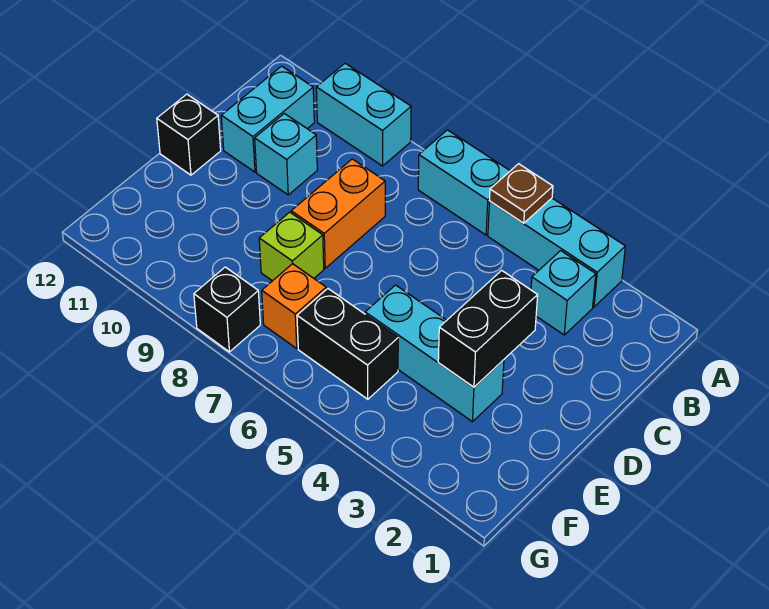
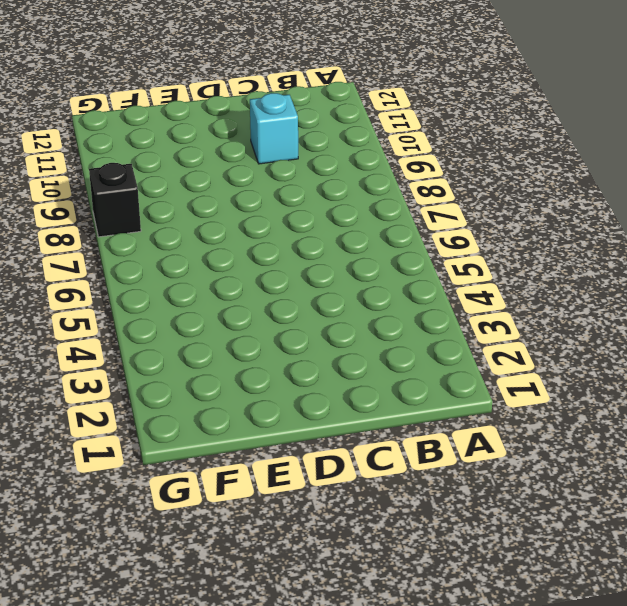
none -> cyan brick A3:A5 level 1
none -> cyan brick A6:A7 level 1
none -> cyan brick A9:A10 level 1

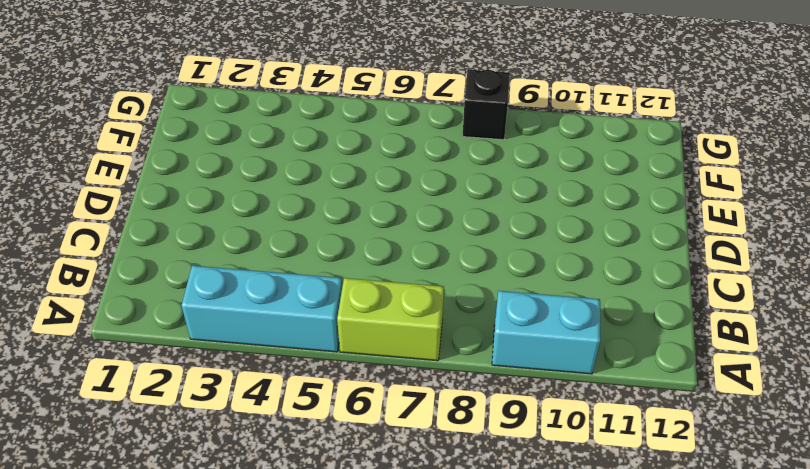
lime brick A6:A7 level 1 -> cyan brick A6:A7 level 1
none -> cyan brick B3 level 1
none -> cyan brick B11:C11 level 1
none -> orange brick C8:D8 level 1

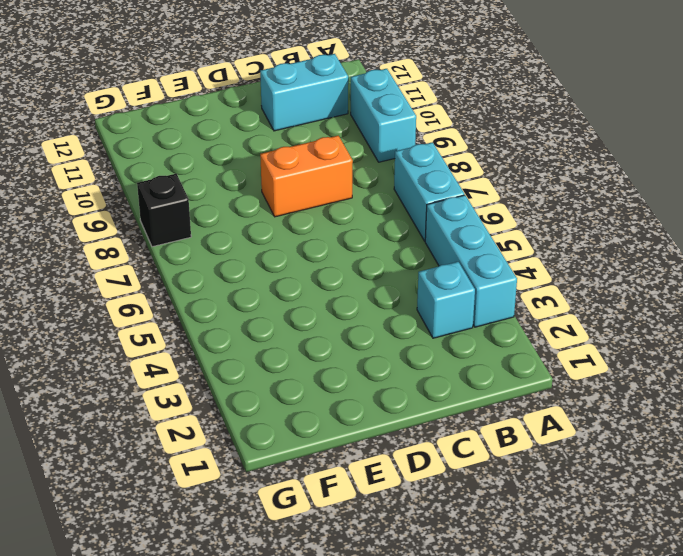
none -> cyan brick C10 level 1
none -> black brick D12 level 1
none -> cyan brick E3:E5 level 1

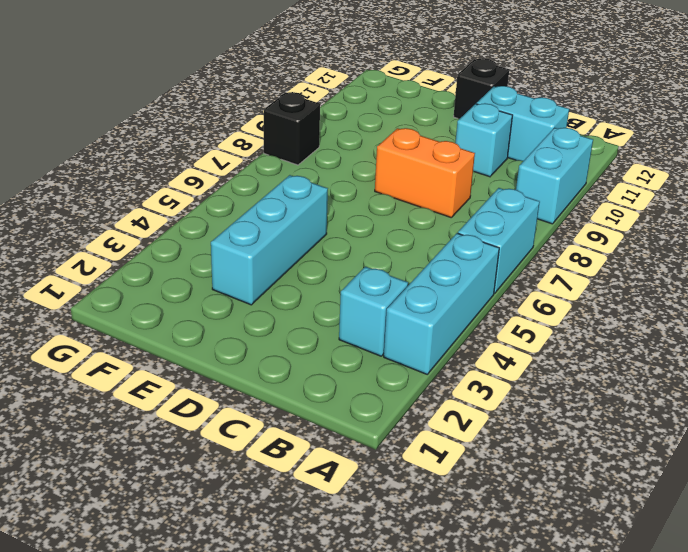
none -> lime brick E8 level 1
none -> black brick F5:F6 level 1
none -> orange brick F7 level 1

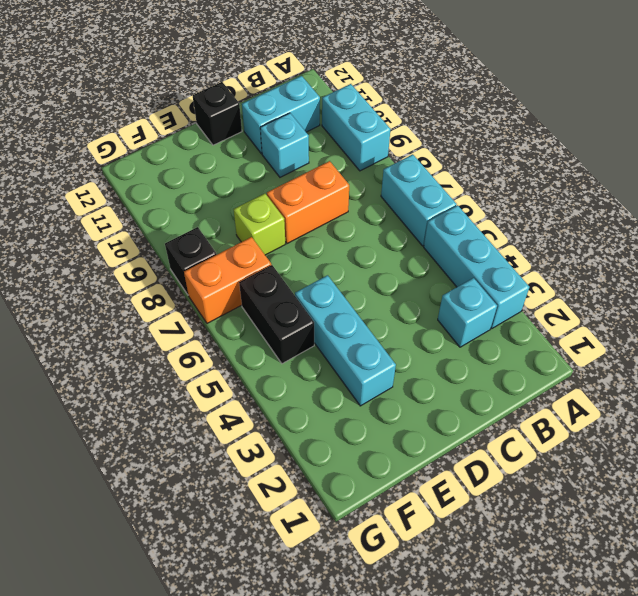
orange brick F7:G7 level 1 -> orange brick F7 level 1
none -> brown plate A5 level 2
none -> black brick D3:E3 level 2

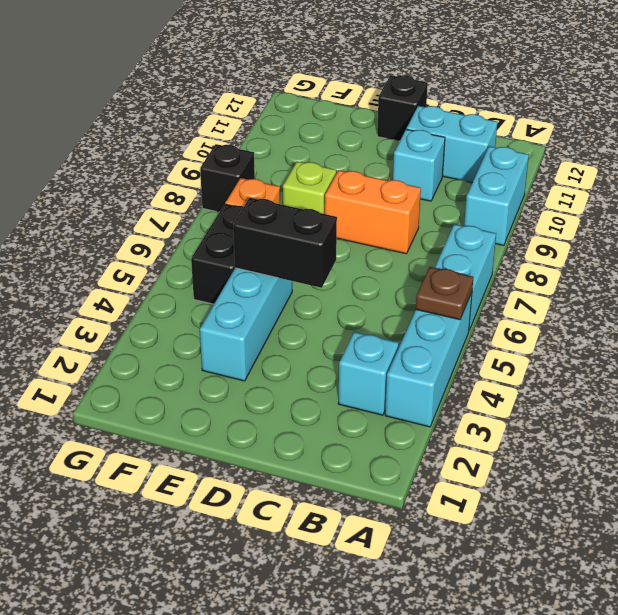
black brick D5:E5 level 2 -> black brick D3:E3 level 2

